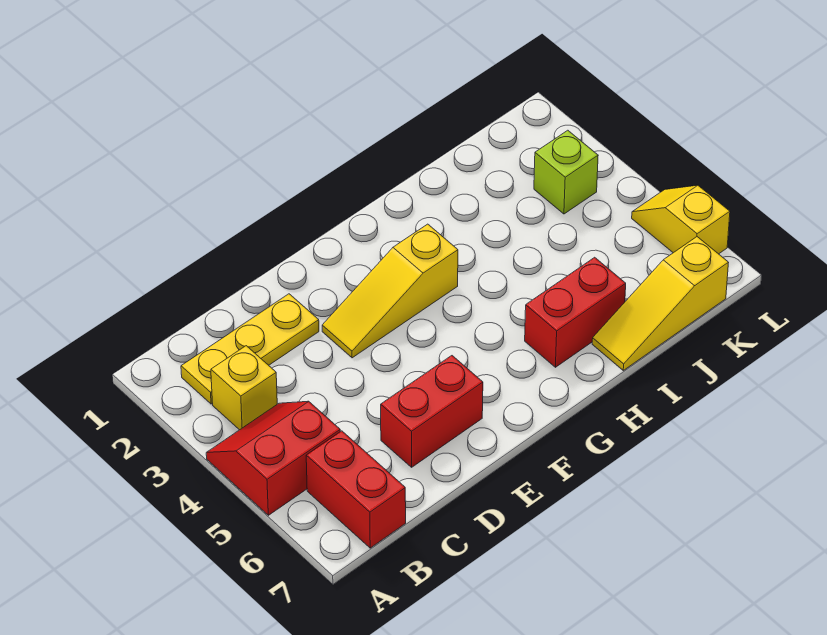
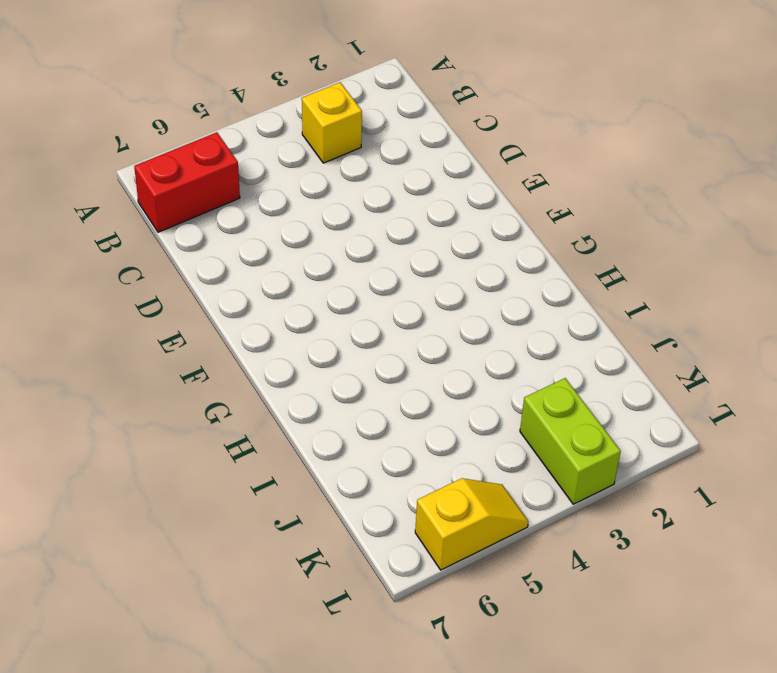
lime brick K3:L3 level 1 -> lime brick K3 level 1
none -> red slope A4:B5 level 1 top 5
none -> yellow plate B2:D2 level 1

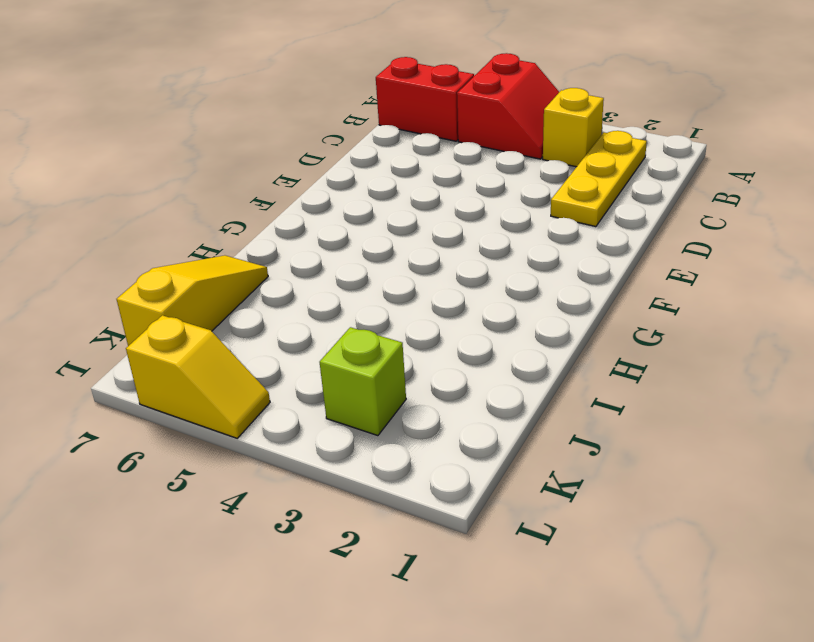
none -> red brick D6:E6 level 1
none -> yellow slope E3:G3 level 1 top G

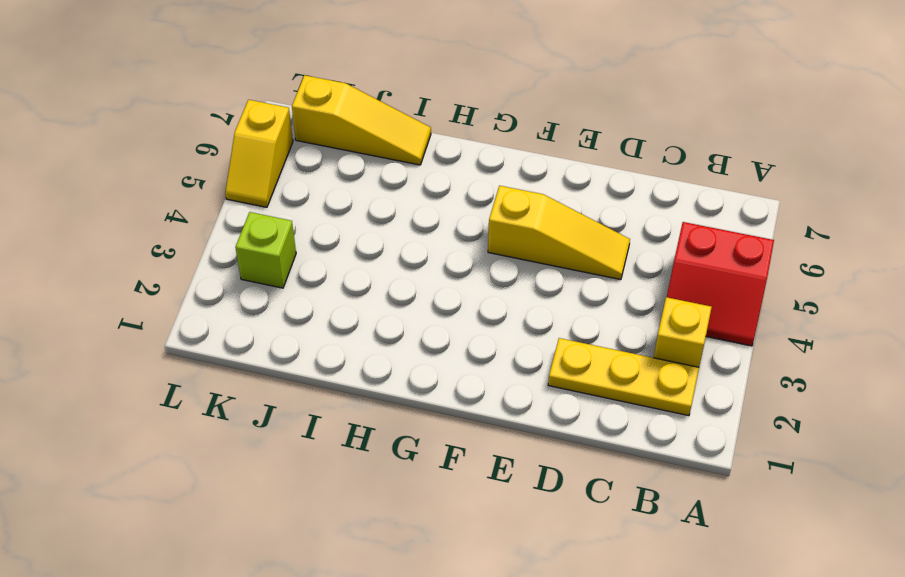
yellow slope D5:F5 level 1 top F -> yellow slope E3:G3 level 1 top G
none -> red brick B6:B7 level 1
none -> red brick D6:E6 level 1

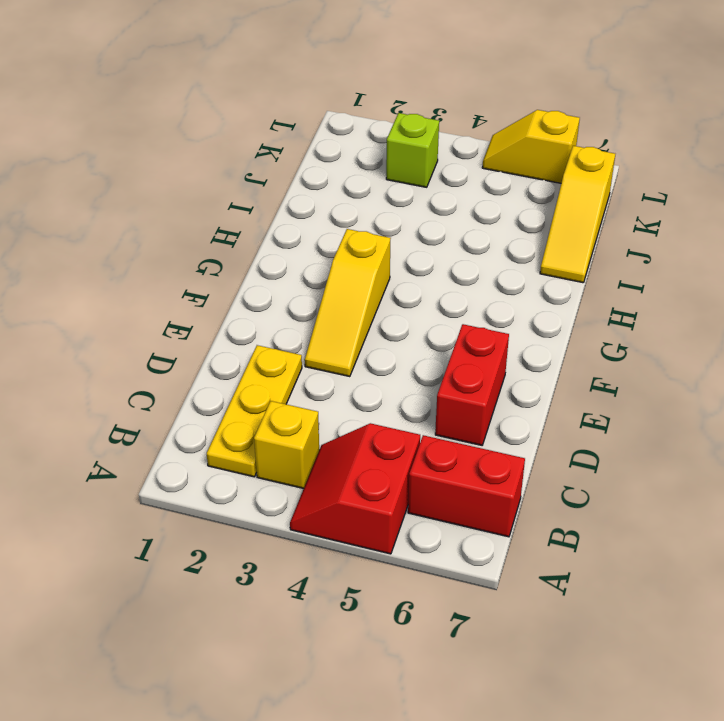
none -> red brick H6:I6 level 1

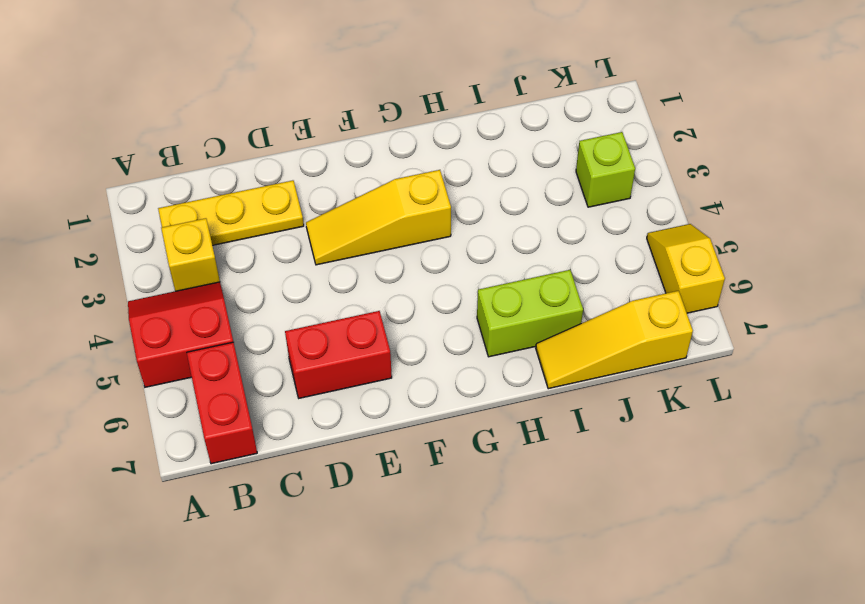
lime brick H6:I6 level 1 -> red brick H6:I6 level 1

